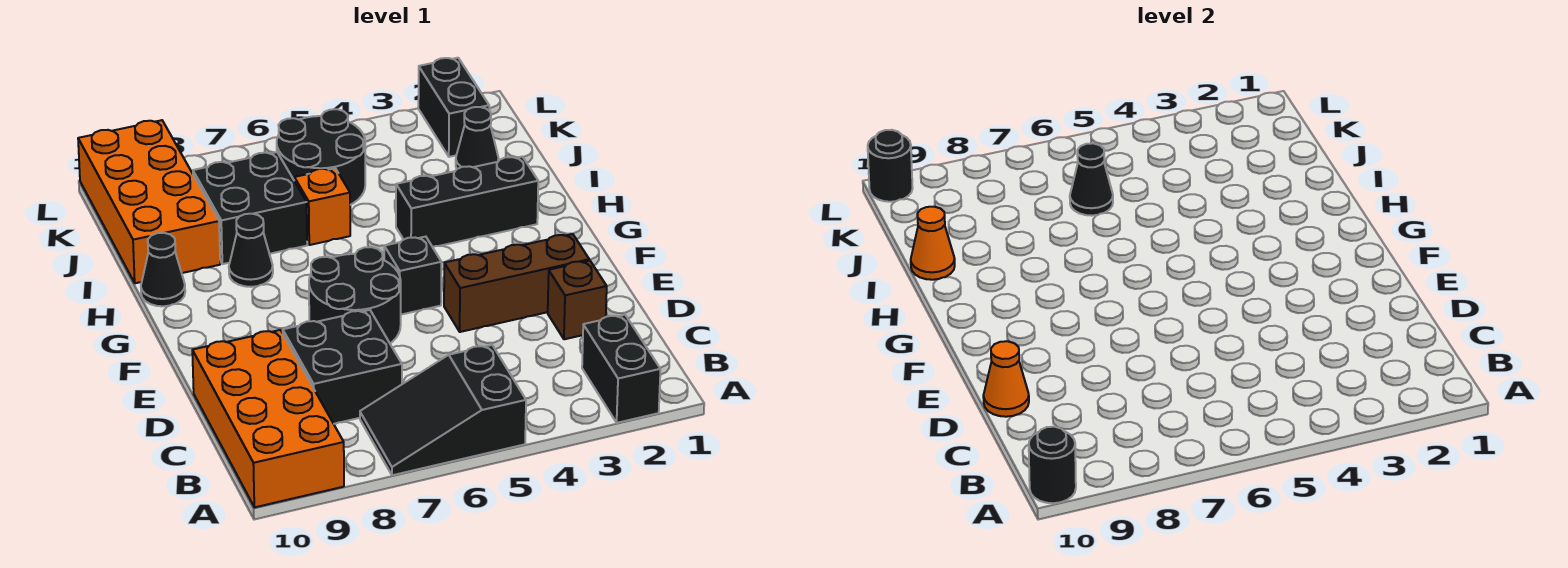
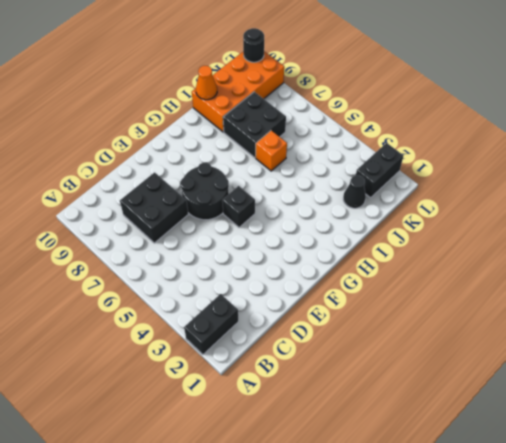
none -> black slope A5:B7 level 1 top 5
none -> orange brick A9:D10 level 1
none -> brown brick D2 level 1

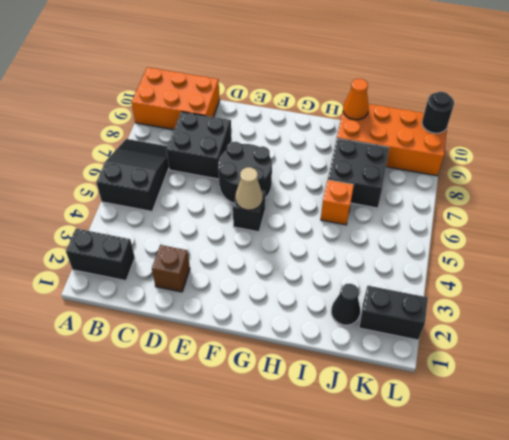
orange brick A9:C10 level 1 -> orange brick A9:D10 level 1
tan cone F5 level 2 -> none
none -> brown brick E2:E4 level 1
none -> black brick H2:H4 level 1
none -> black cone H8 level 1

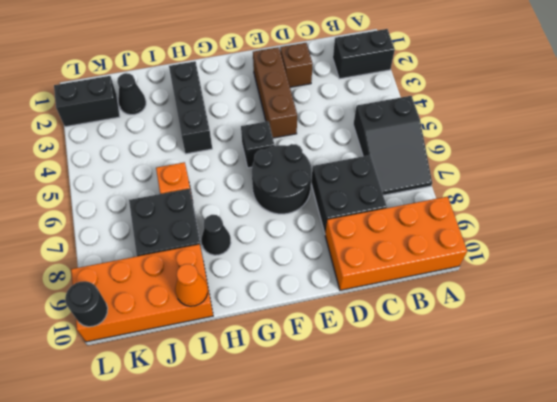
none -> black cone H10 level 1
none -> black round brick J5:K6 level 1
none -> black round brick A10 level 2

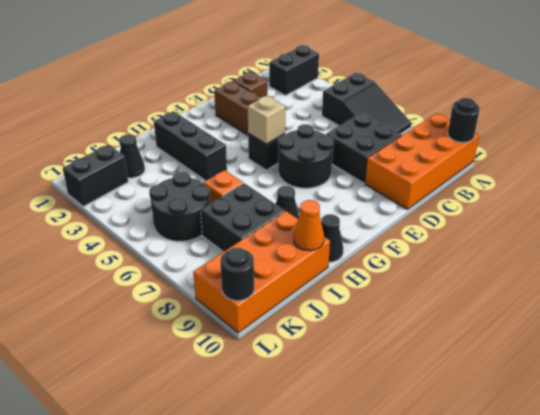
tan brick F5 level 2 -> none
none -> orange cone D10 level 2
none -> black cone J6 level 2

